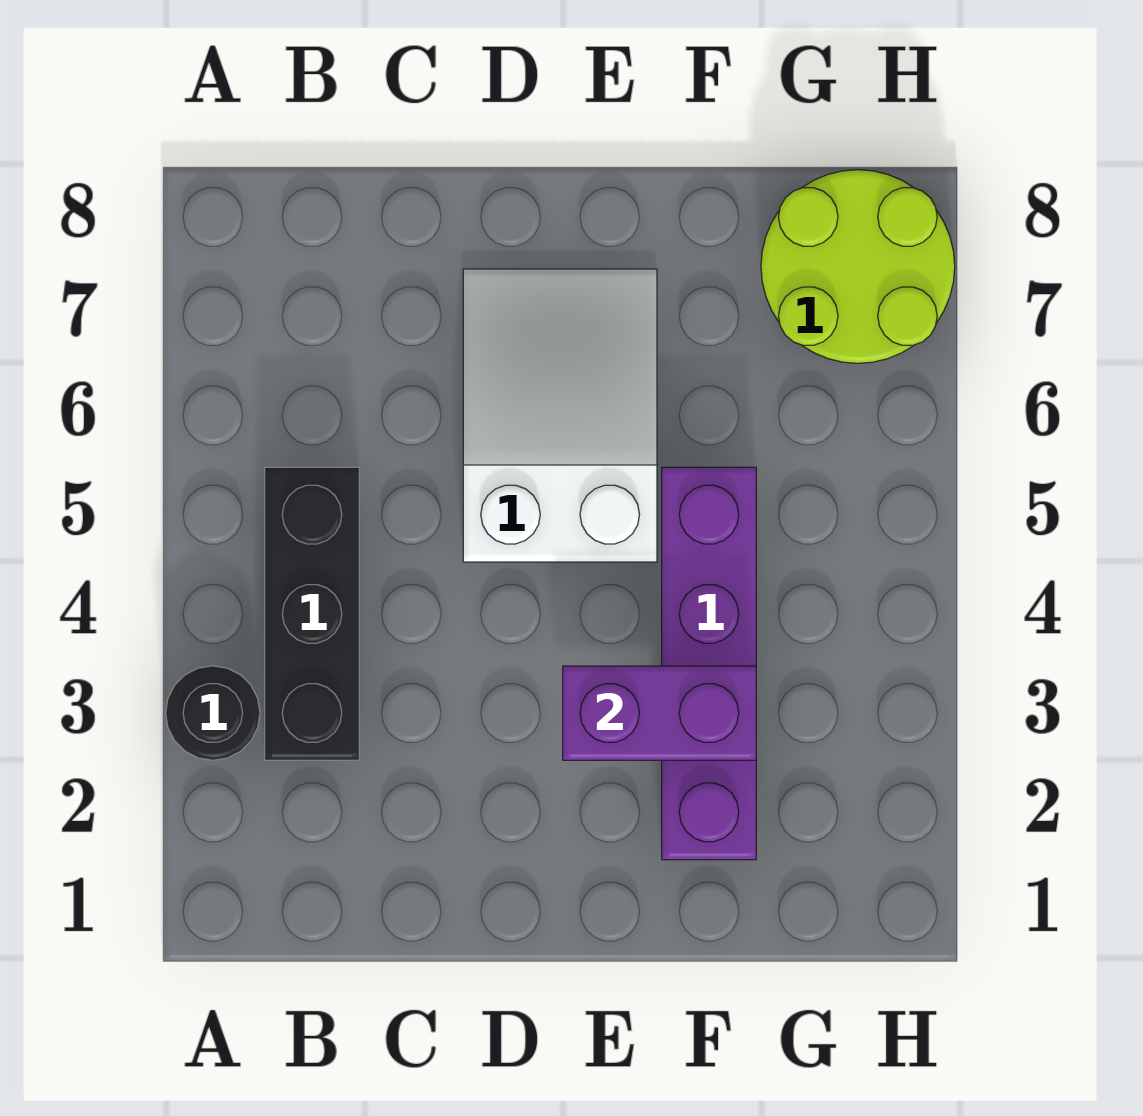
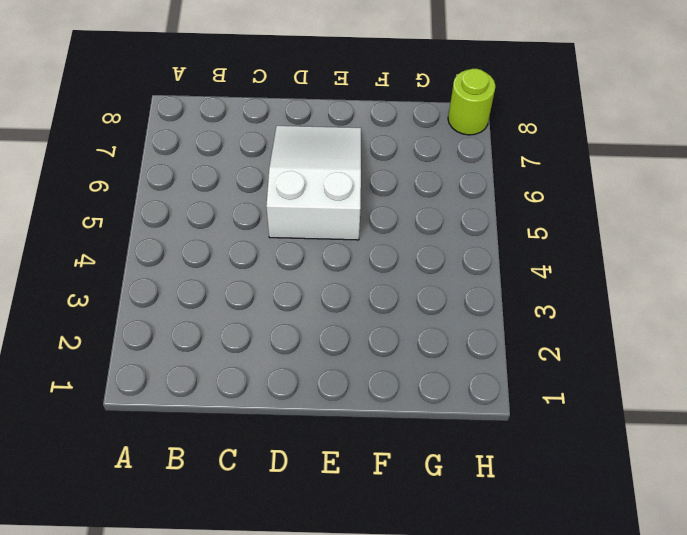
lime round brick H8 level 1 -> lime round brick G7:H8 level 1
none -> black round brick A3 level 1
none -> black brick B3:B5 level 1

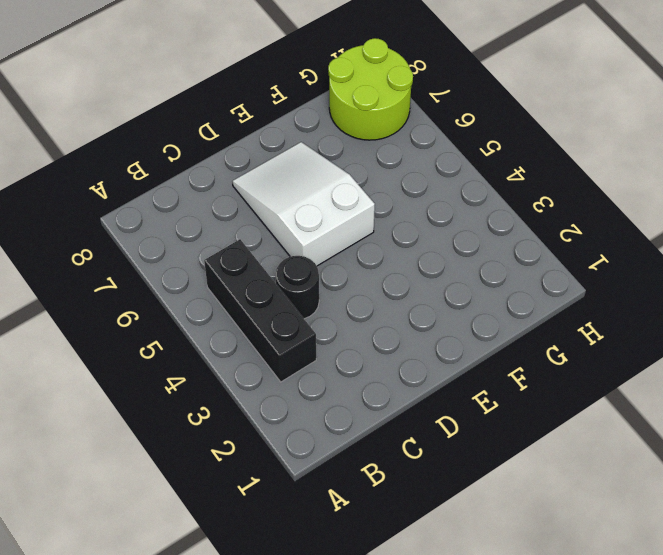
black round brick C4 level 1 -> black round brick A3 level 1
none -> purple brick F2:F5 level 1
none -> purple brick E3:F3 level 2

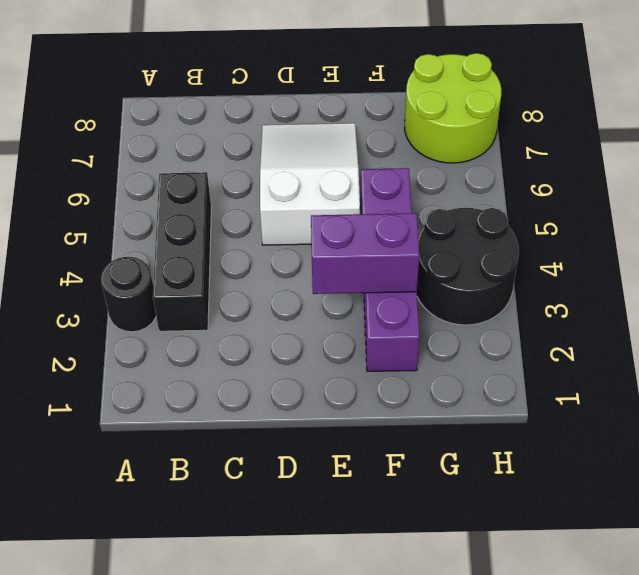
black round brick G3:H4 level 1 -> none

